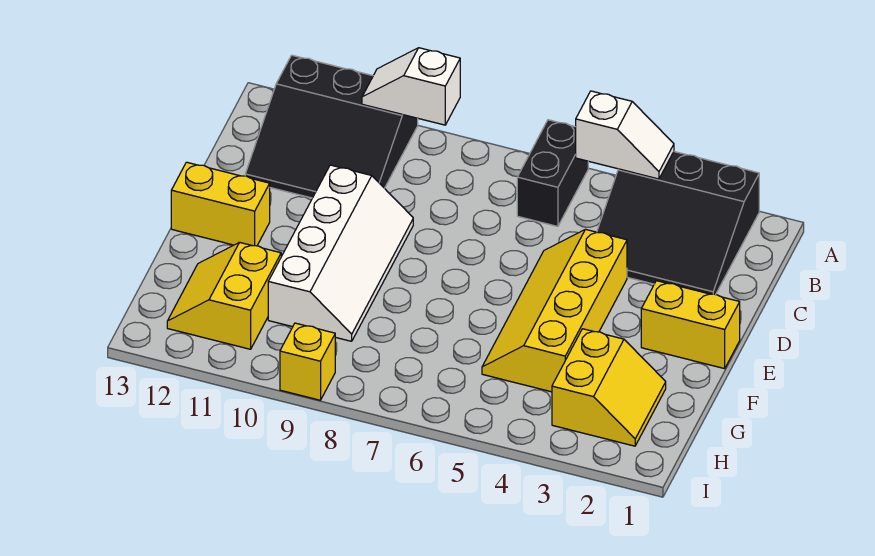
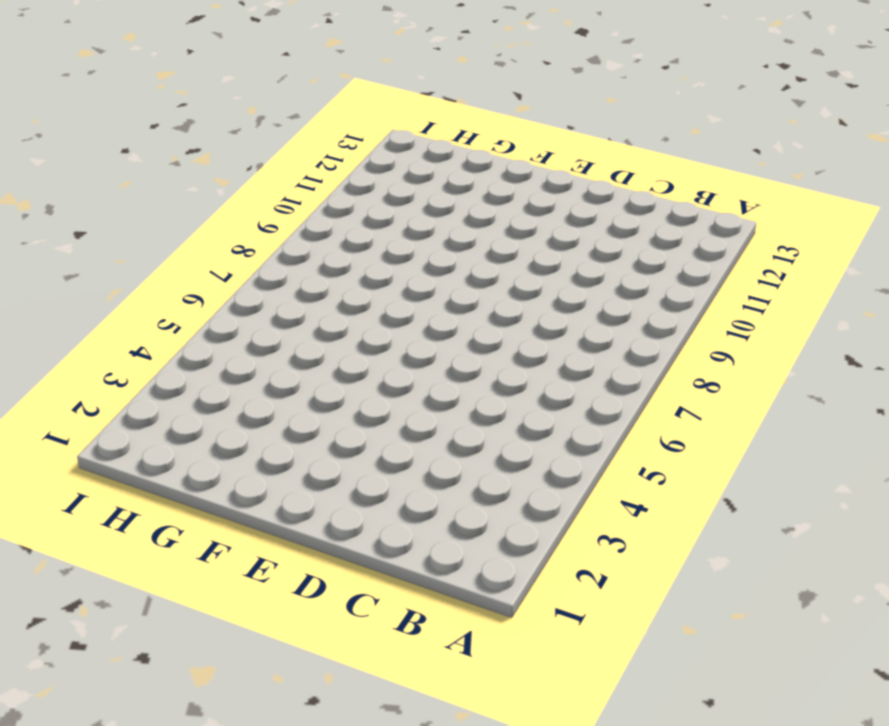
none -> black slope A2:C4 level 1 top A
none -> black brick A6:B6 level 1
none -> black slope A10:C12 level 1 top A

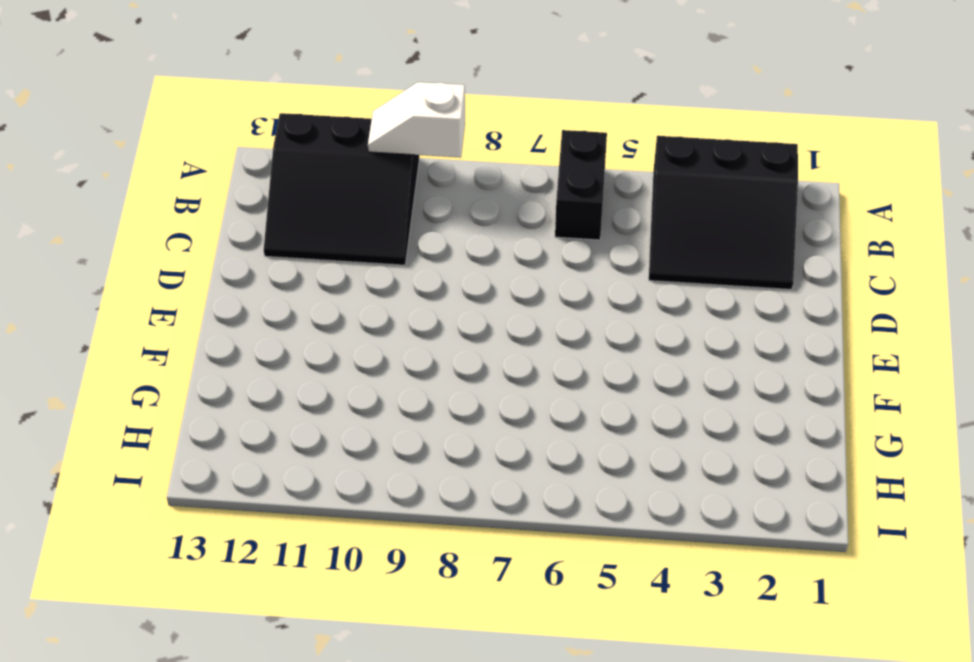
none -> yellow slope D4:G5 level 1 top 4
none -> white slope D9:G10 level 1 top 10
none -> yellow brick E1:E2 level 1

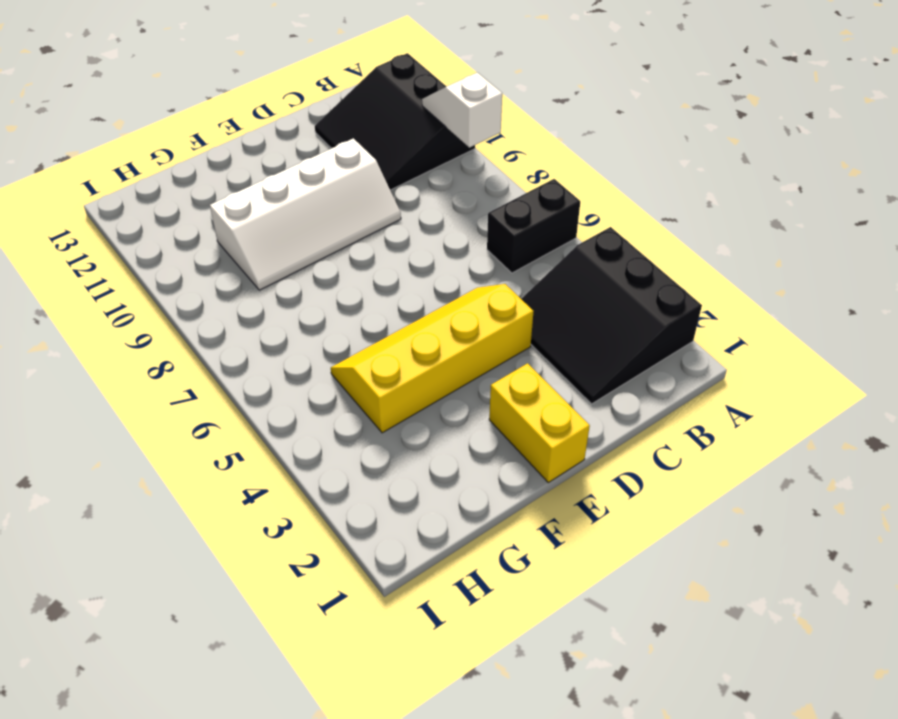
none -> yellow brick E12:E13 level 1
none -> yellow slope G2:H3 level 1 top 3
none -> yellow slope G11:H12 level 1 top 11

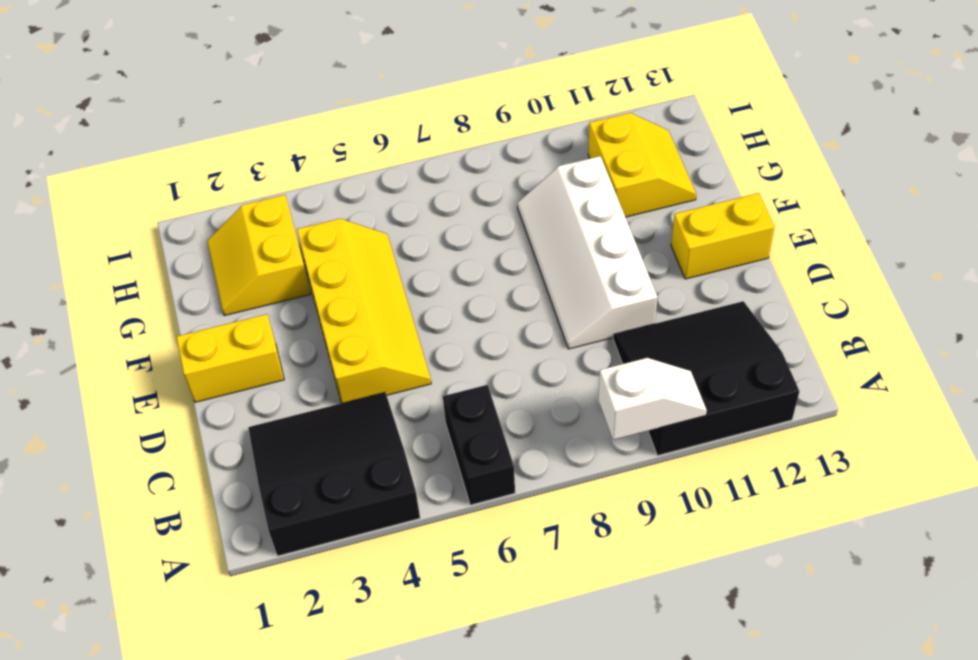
none -> yellow brick I9 level 1
none -> white slope A4:A5 level 2 top 5

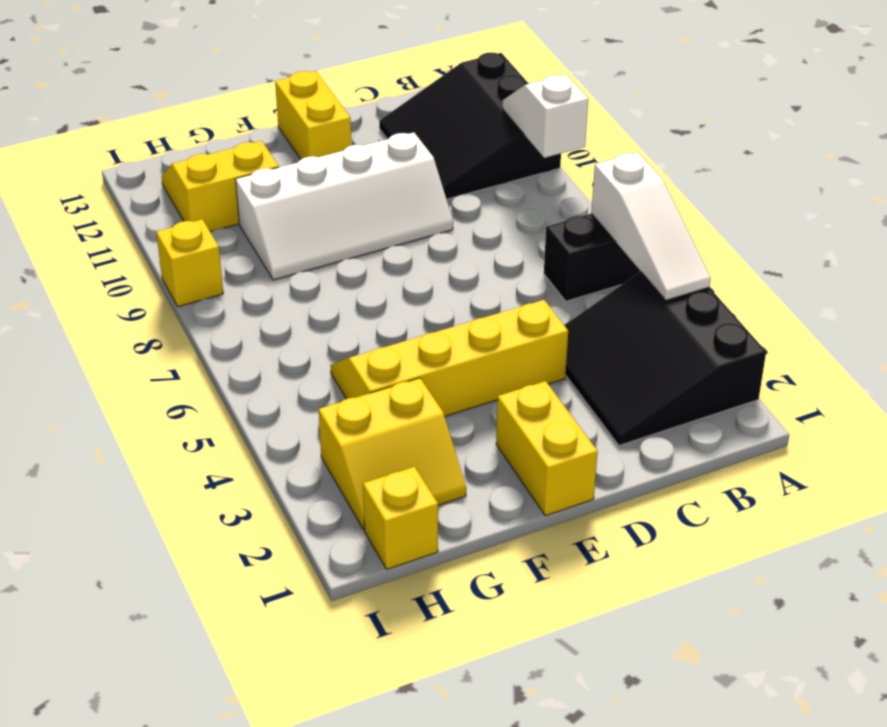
white slope A4:A6 level 2 top 6 -> white slope A4:A5 level 2 top 5
yellow brick H1 level 1 -> none

